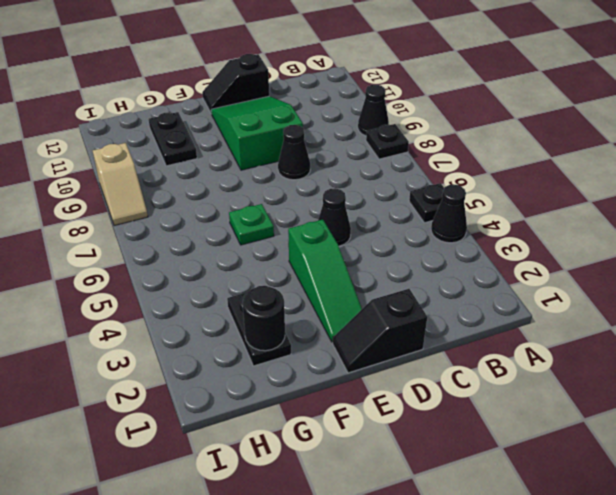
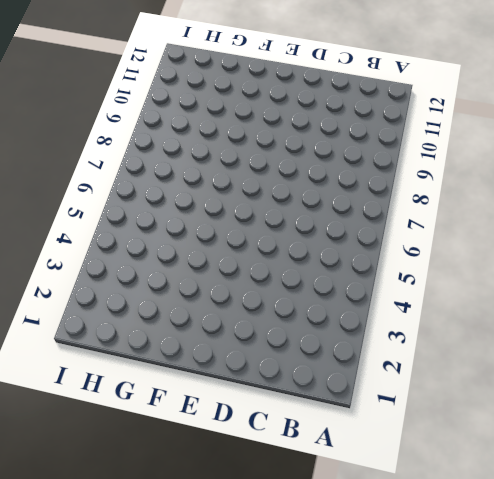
none -> black cone A4 level 1
none -> black plate A5 level 1
none -> black plate A8 level 1

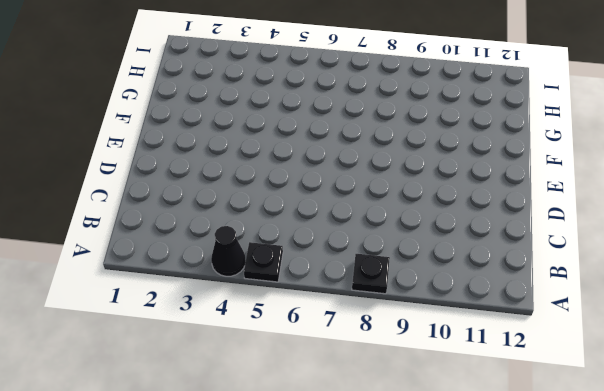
none -> black cone A9 level 1
none -> black slope D1:E1 level 1 top D
none -> black cone D5 level 1

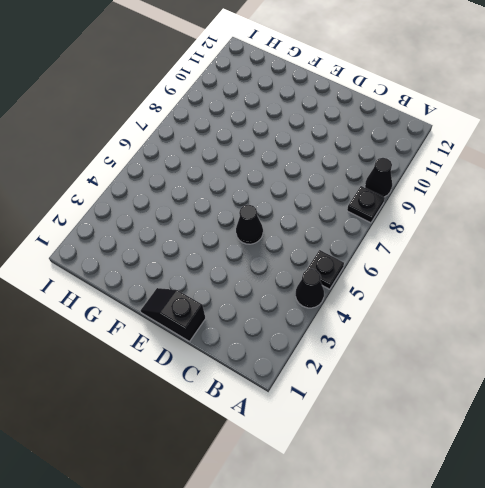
none -> black cone D8 level 1
none -> green slope D9:E11 level 1 top 9
none -> black slope D12:E12 level 1 top D

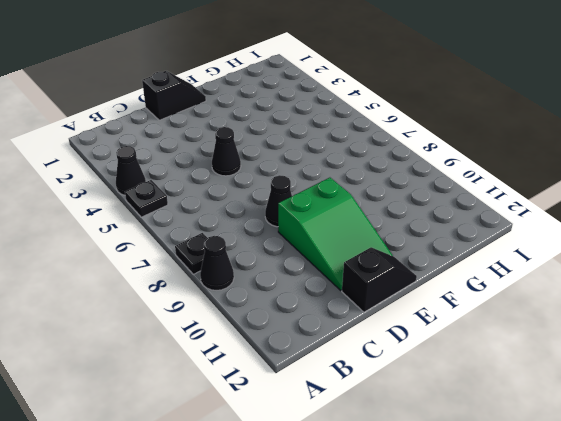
none -> green slope E2:E4 level 1 top 4
none -> green plate F6 level 1
none -> black plate G2:G3 level 1

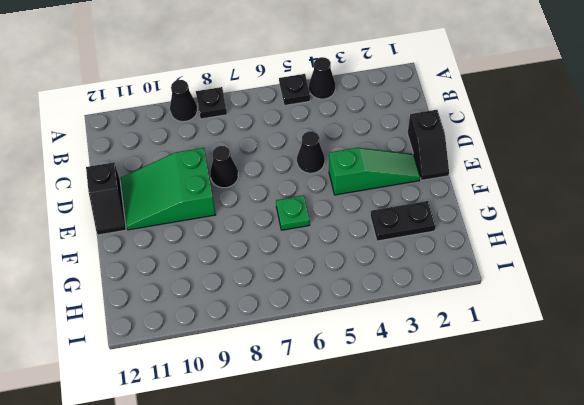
none -> black plate G10:G11 level 1
none -> tan slope I8:I9 level 1 top 9
none -> black round brick G2 level 2

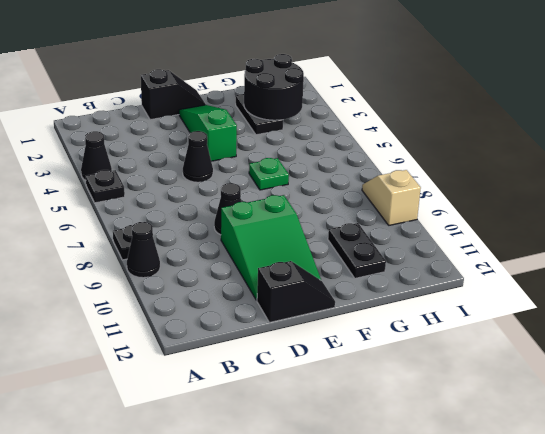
black round brick G2:H3 level 2 -> black round brick G2 level 2

